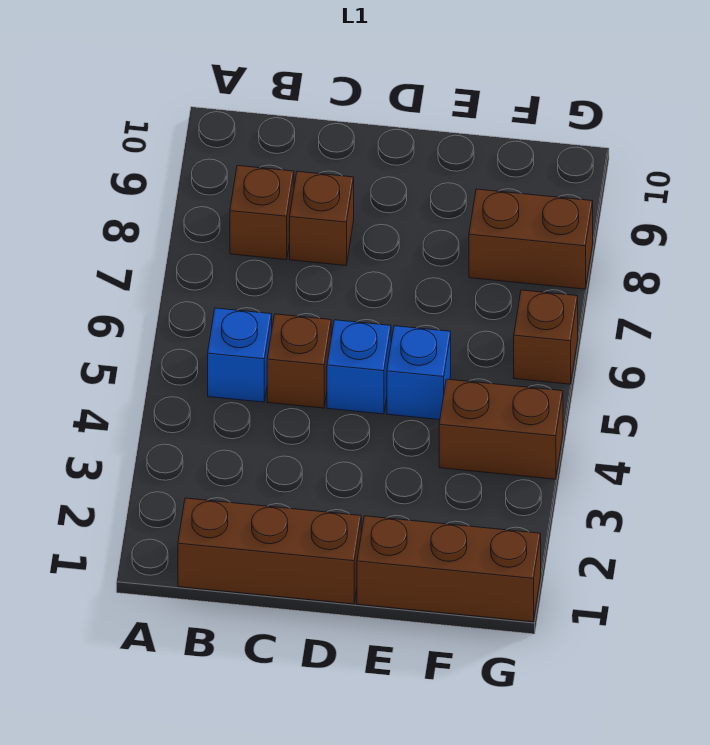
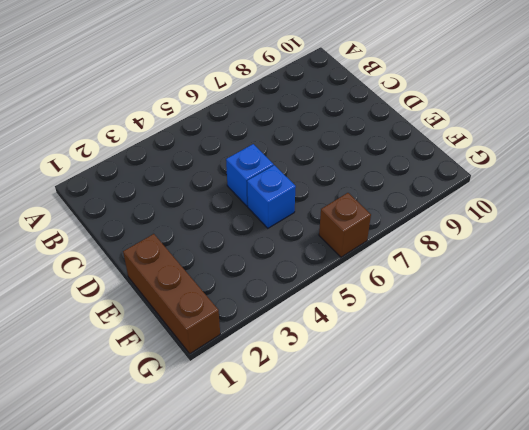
none -> brown brick B1:D1 level 1
none -> blue brick B5 level 1

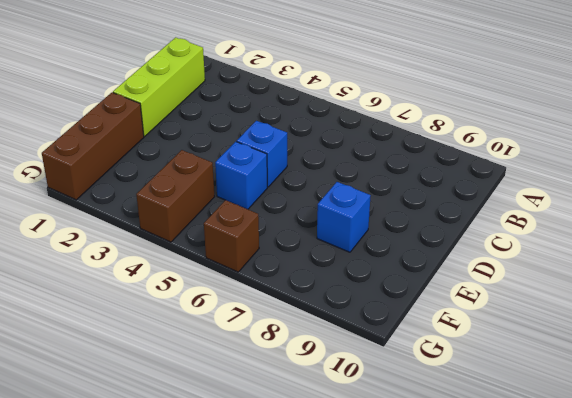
lime brick B1:D1 level 1 -> brown brick B1:D1 level 1
blue brick E8 level 1 -> blue brick B5 level 1
none -> brown brick B8 level 1
none -> brown brick C5 level 1

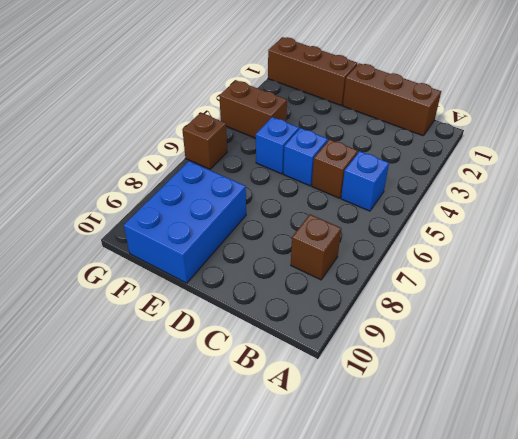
blue brick E8:F10 level 1 -> brown brick F8:G8 level 1
none -> brown brick C8 level 1

